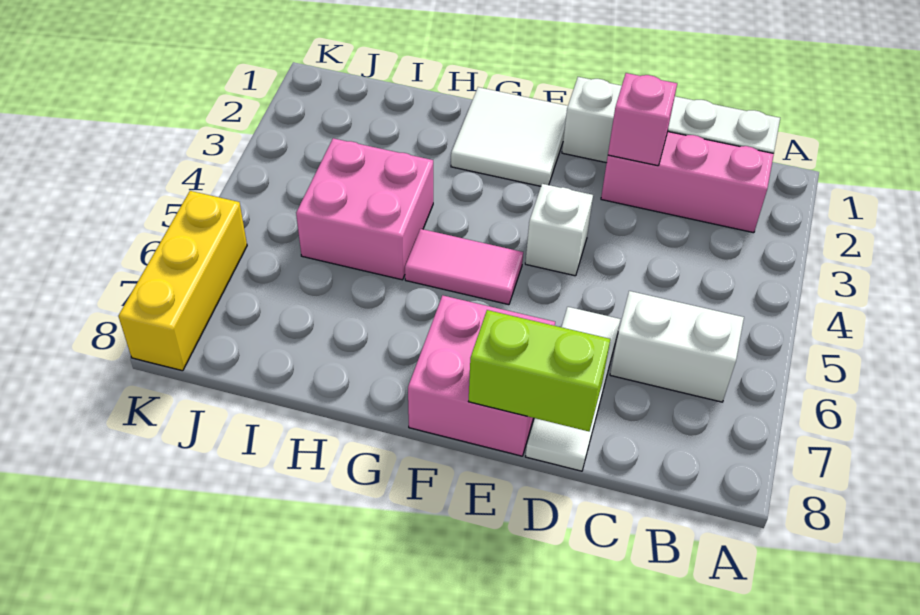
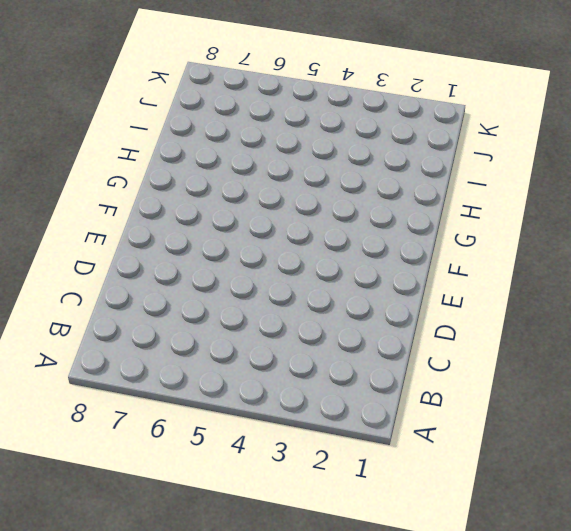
none -> white brick B1:E1 level 1
none -> pink brick B2:D2 level 1
none -> white brick B6:C6 level 1

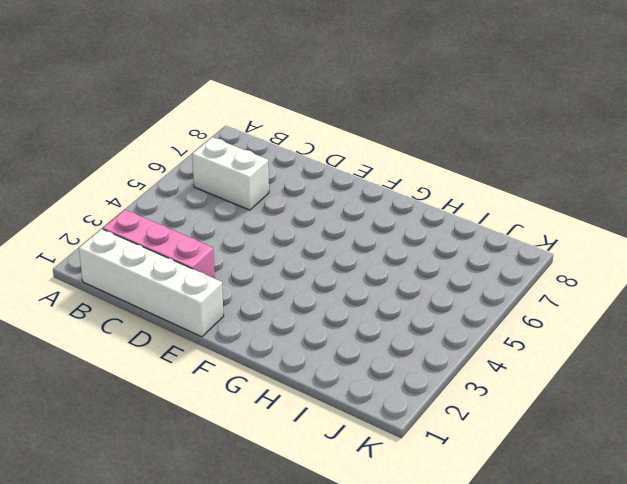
none -> white tile D6:D8 level 1
none -> white brick E4 level 1
none -> pink brick E7:F8 level 1

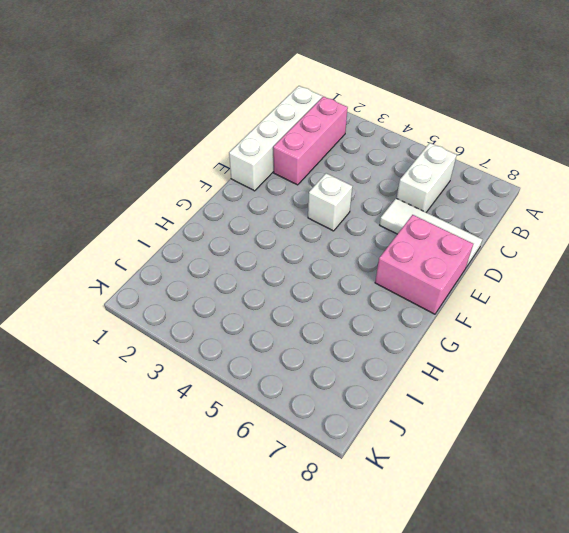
none -> white tile F1:G2 level 1
none -> pink tile F5:G5 level 1
none -> pink brick H4:I5 level 1

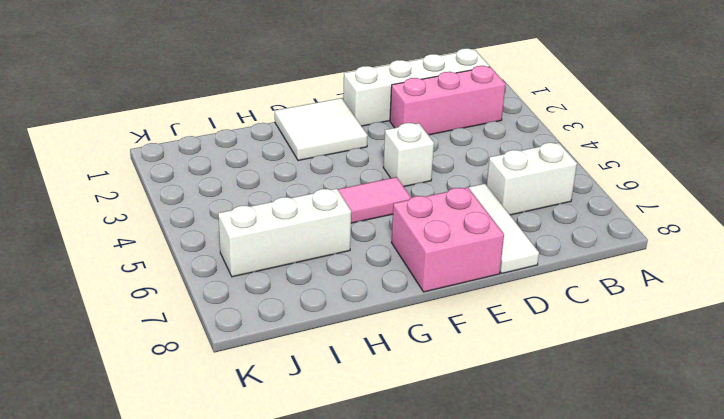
white brick H6:J6 level 1 -> none
none -> pink brick H4:I5 level 1
none -> yellow brick K6:K8 level 1
none -> pink brick D2 level 2

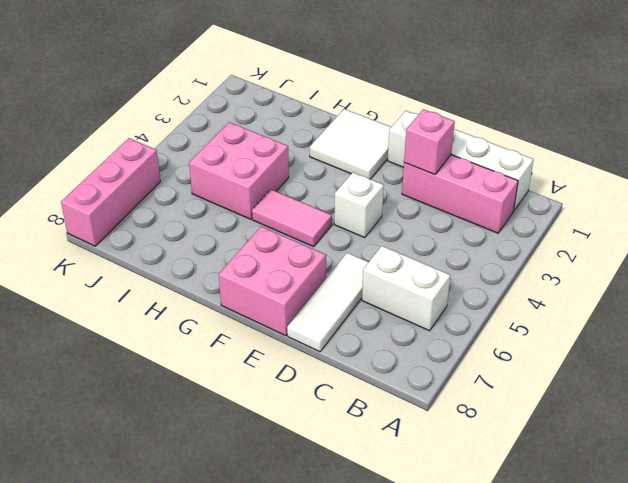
pink brick K6:K8 level 1 -> yellow brick K6:K8 level 1
none -> lime brick D8:E8 level 2

